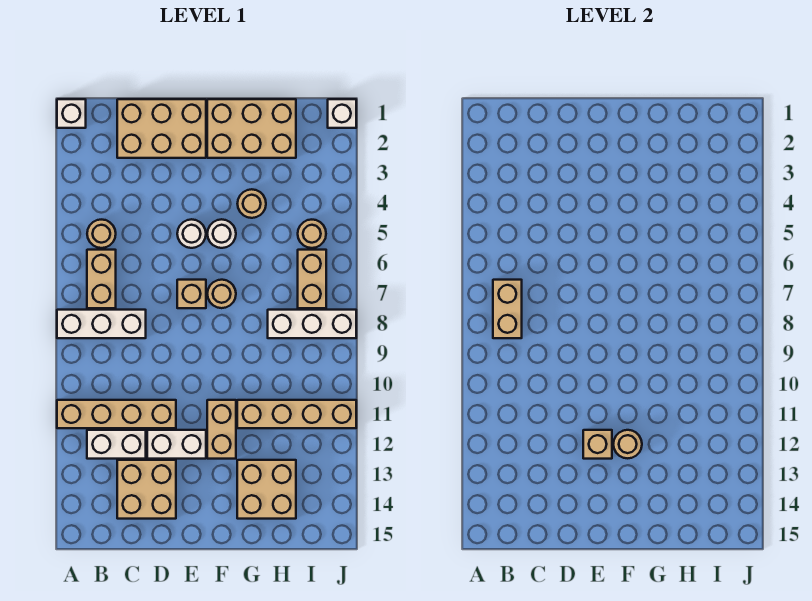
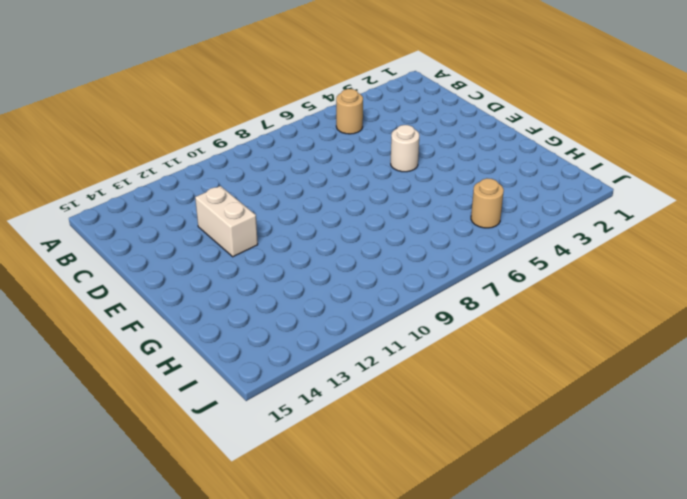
none -> white brick A1 level 1
none -> white brick A8:C8 level 1
none -> tan brick A11:D11 level 1

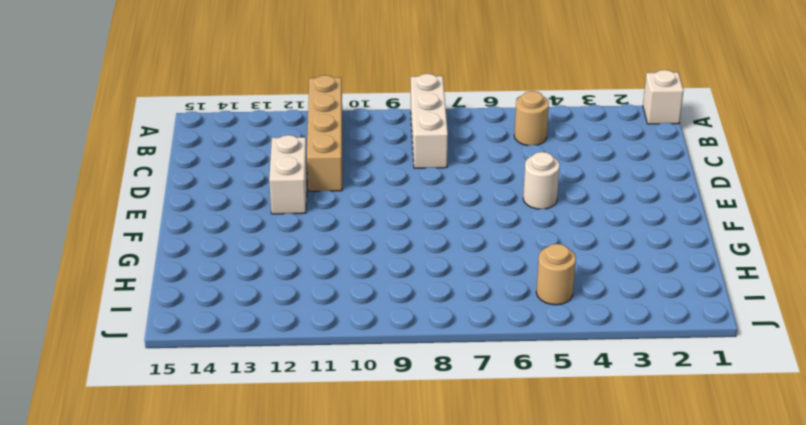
none -> tan brick B6:B7 level 1
none -> white brick B12:C12 level 1
none -> tan brick C1:E2 level 1

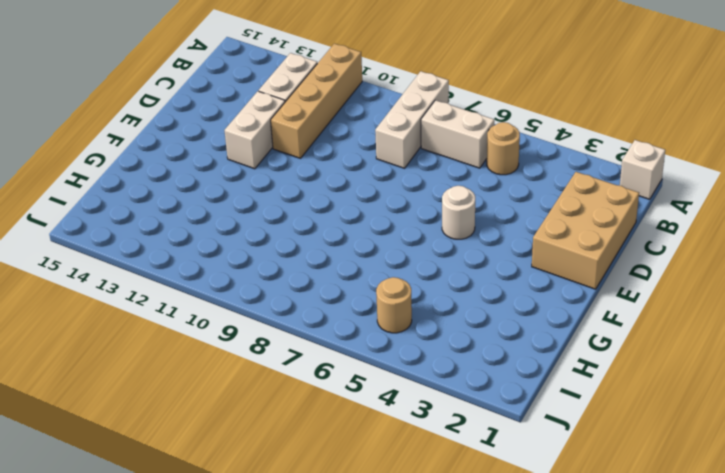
white brick B6:B7 level 1 -> tan brick B6:B7 level 1
none -> tan brick C13:D14 level 1
none -> tan brick E7 level 1
none -> tan brick F1:H2 level 1

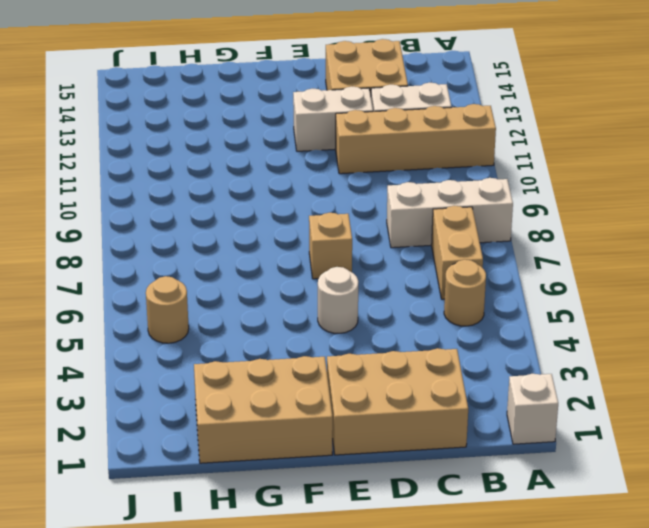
none -> white round brick F5 level 1
none -> tan round brick F7 level 1
none -> tan brick F11:F12 level 1

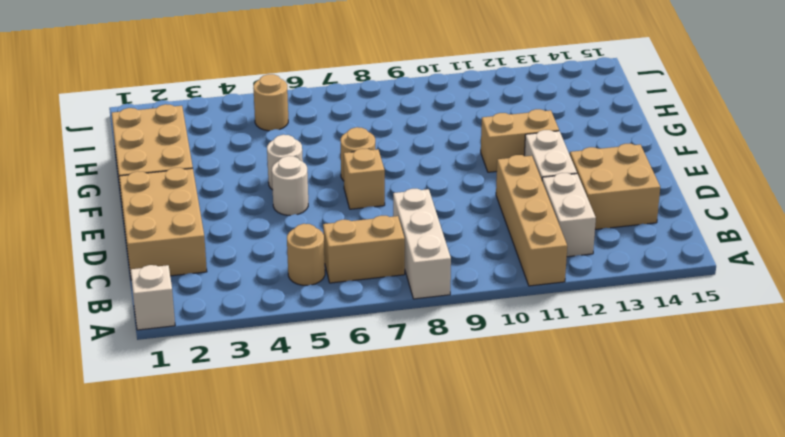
none -> tan round brick G4 level 1
none -> tan brick G11:J11 level 1
none -> tan brick G13:H14 level 1

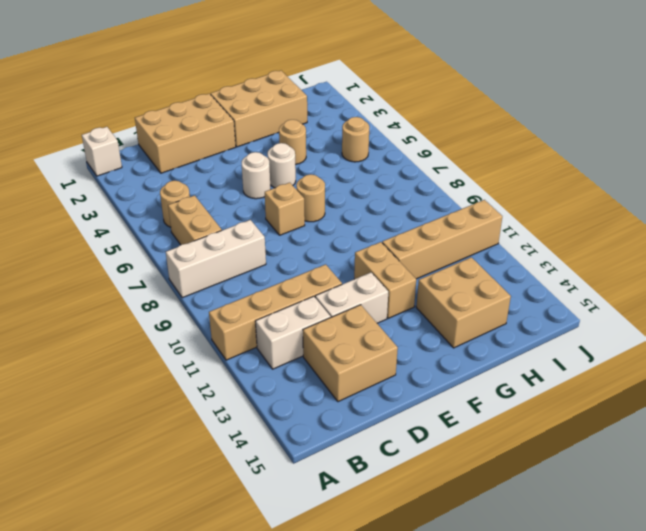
none -> white brick H8:J8 level 1
none -> tan brick I6:I7 level 1
none -> white brick J1 level 1

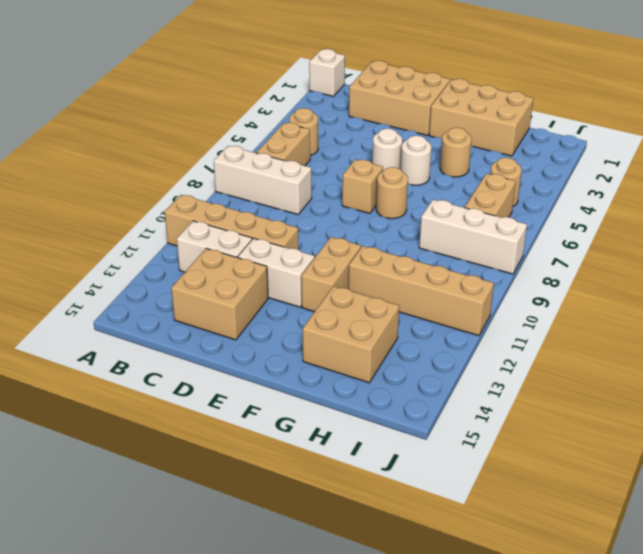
none -> white brick J1 level 1
none -> tan brick B7:B8 level 2
none -> tan brick E12 level 2

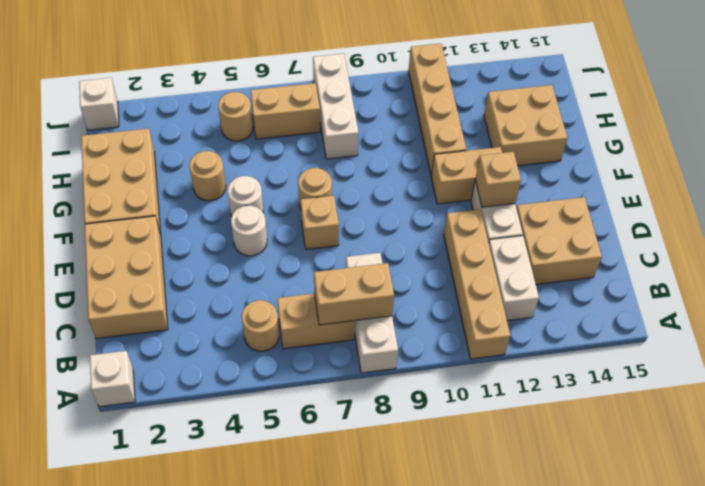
none -> tan round brick F12 level 2

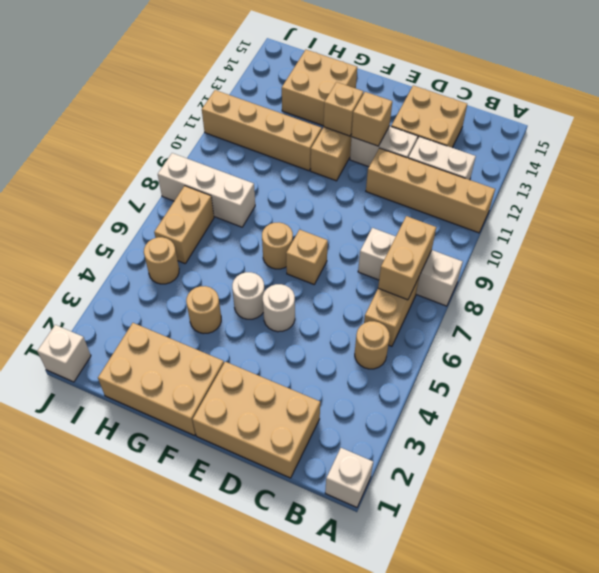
tan brick F12 level 2 -> tan round brick F12 level 2

